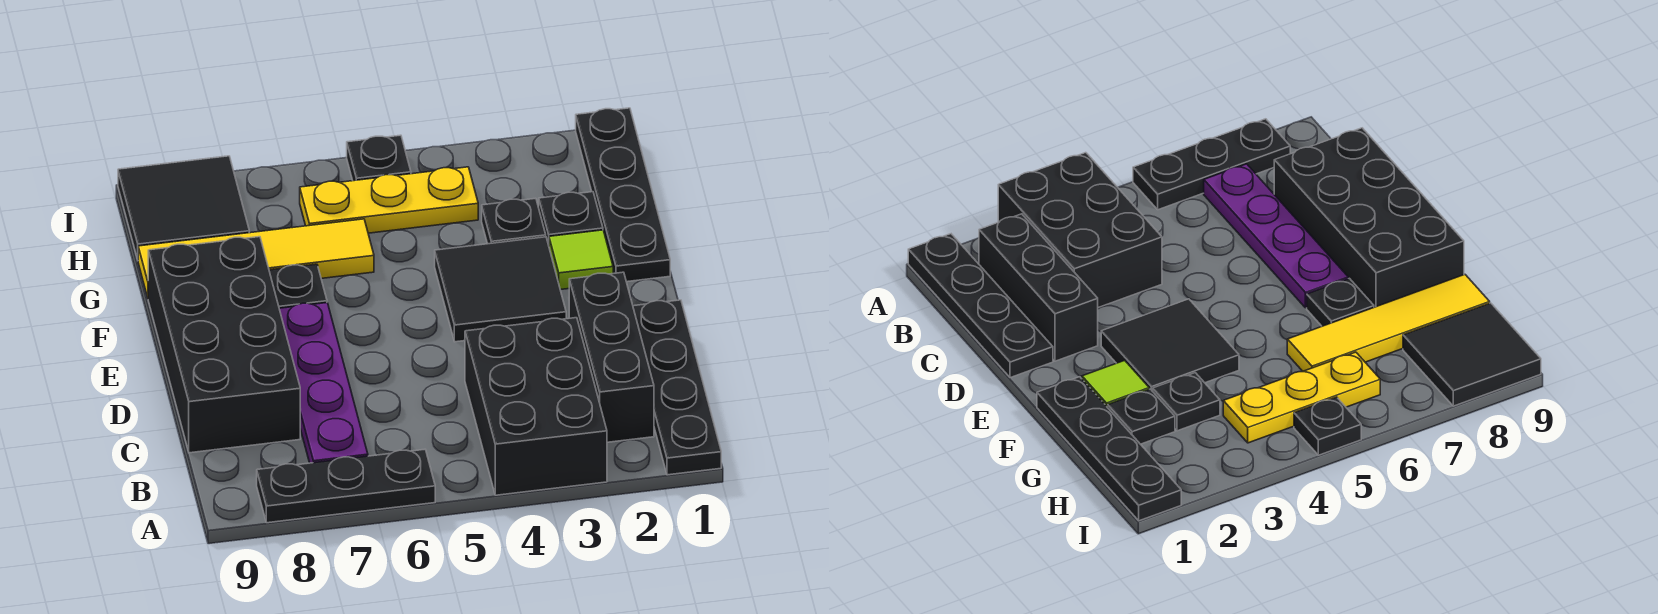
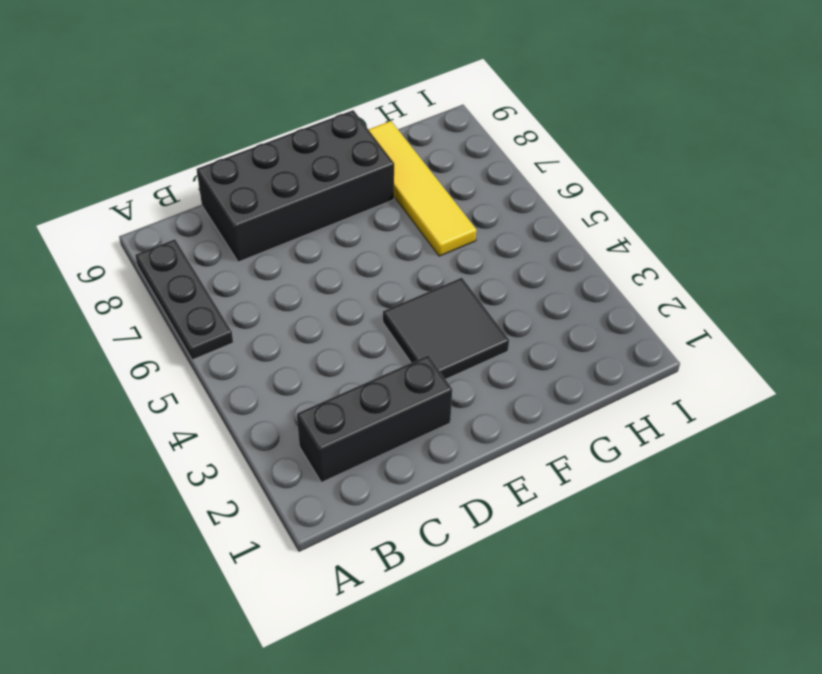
none -> black plate A1:D1 level 1
none -> black brick A3:C4 level 1
none -> purple plate B7:E7 level 1

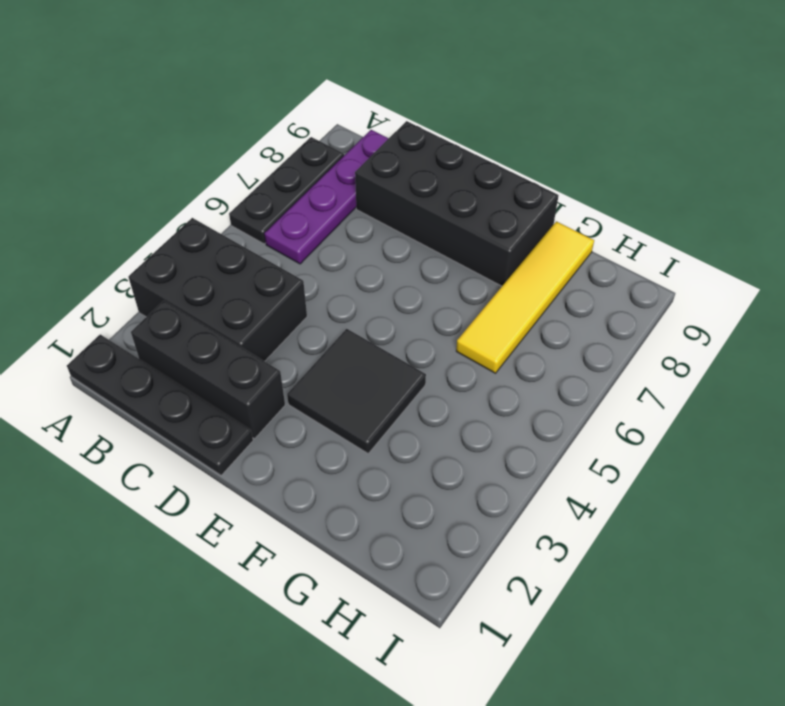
purple plate B6:B9 level 1 -> purple plate B7:E7 level 1
none -> black plate F1:I1 level 1
none -> lime tile F2 level 1
none -> black plate F7 level 1

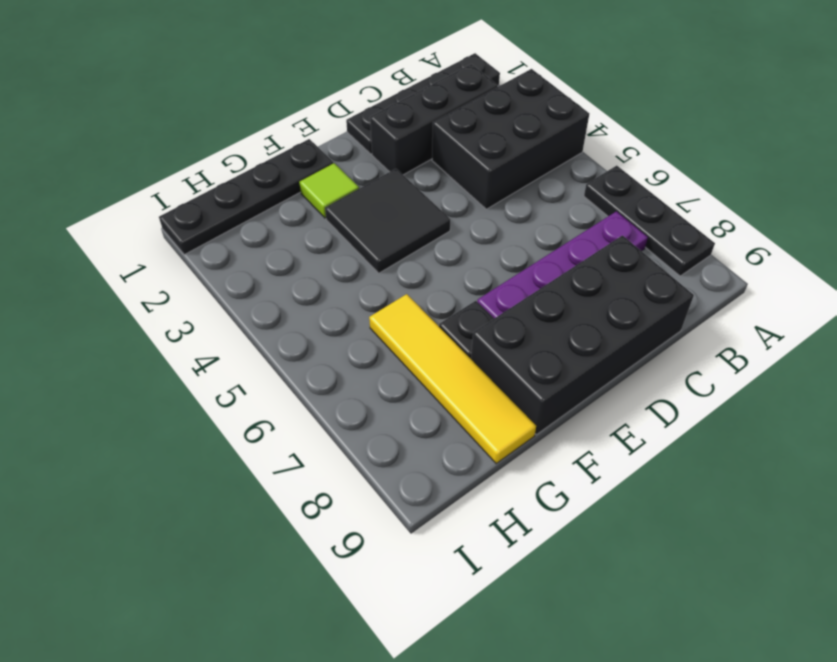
none -> black plate G2 level 1
none -> black plate G3 level 1
none -> yellow plate H4:H6 level 1

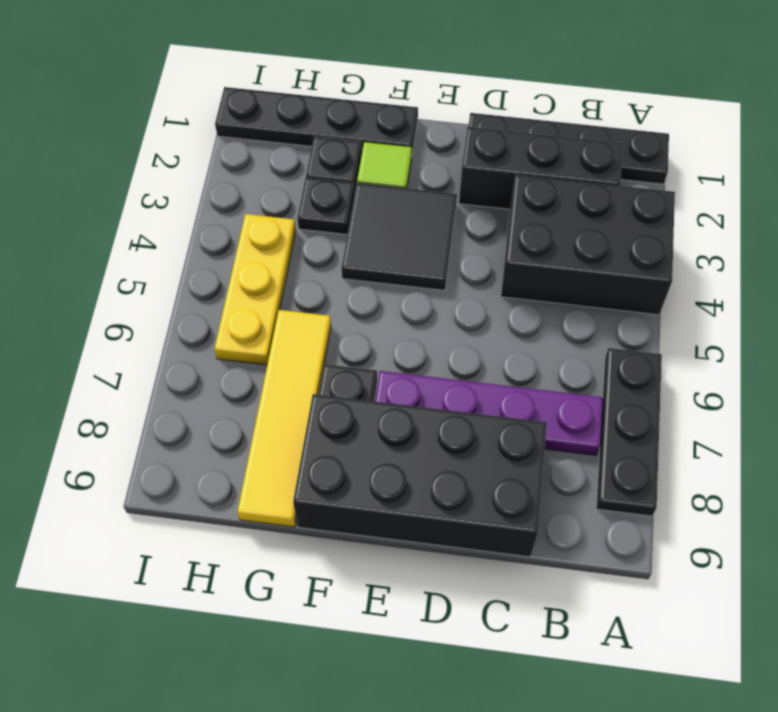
none -> black tile H8:I9 level 1
none -> black plate I5 level 1

